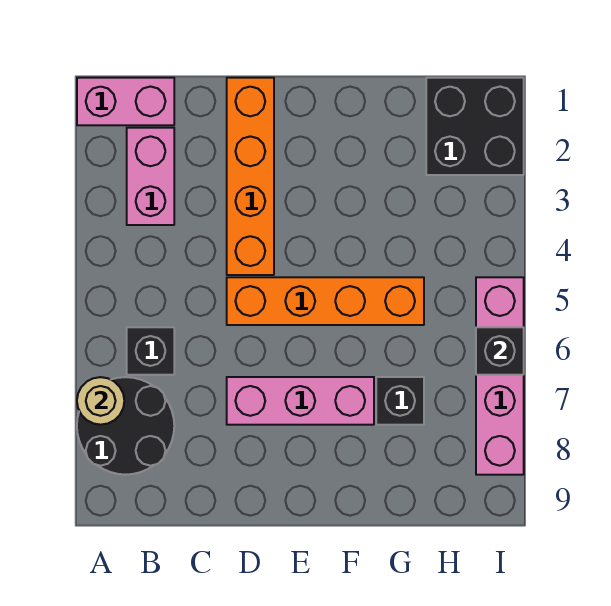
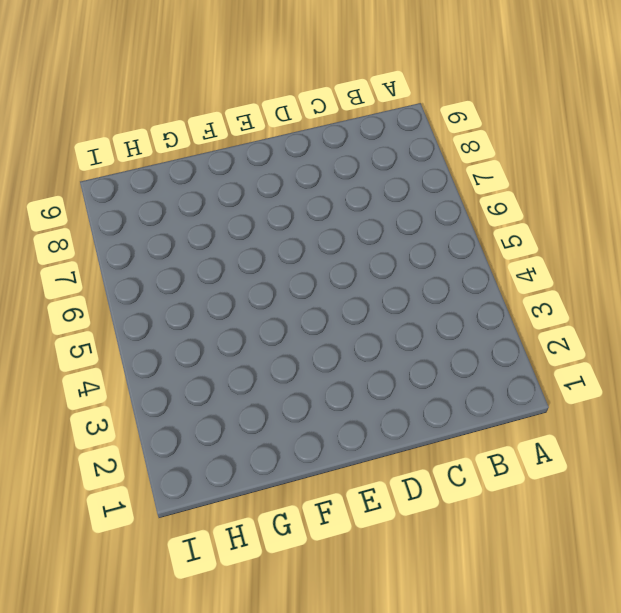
none -> pink brick A1:B1 level 1
none -> black round brick A7:B8 level 1
none -> pink brick B2:B3 level 1

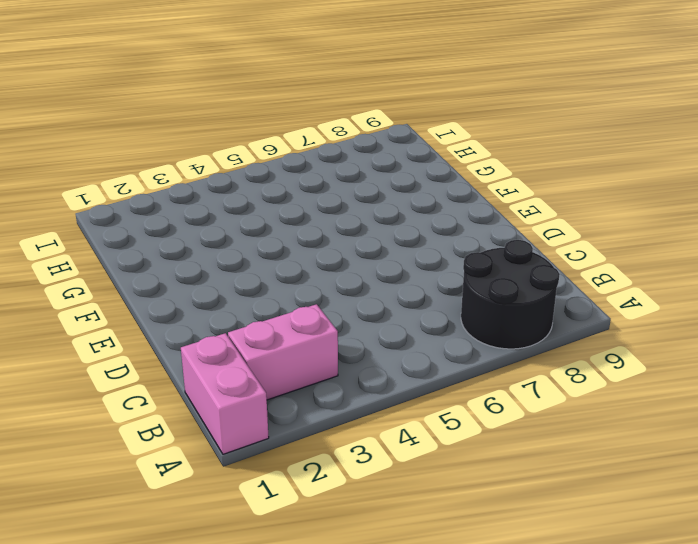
none -> black brick B6 level 1
none -> orange brick D1:D4 level 1
none -> orange brick D5:G5 level 1

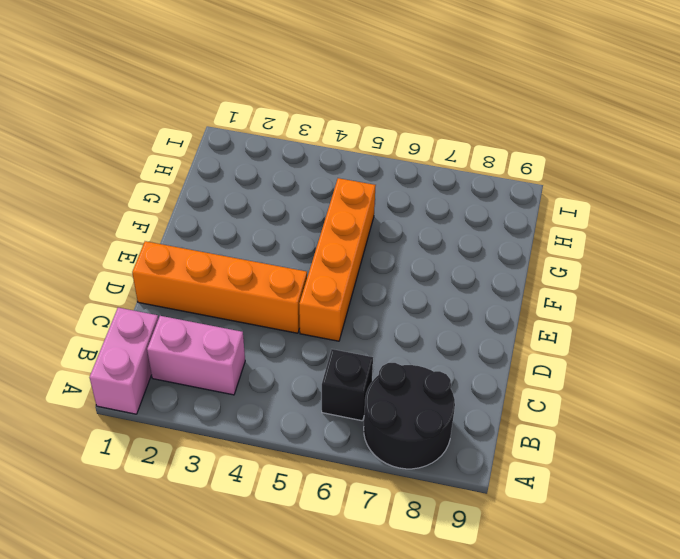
none -> pink brick D7:F7 level 1
none -> black brick G7 level 1
none -> black brick H1:I2 level 1

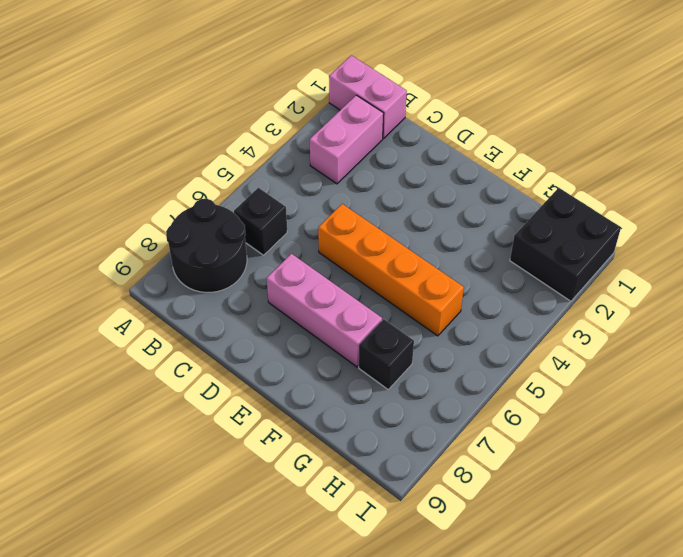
none -> orange brick D1:D4 level 1
none -> pink brick I5:I8 level 1
none -> tan round brick A7 level 2

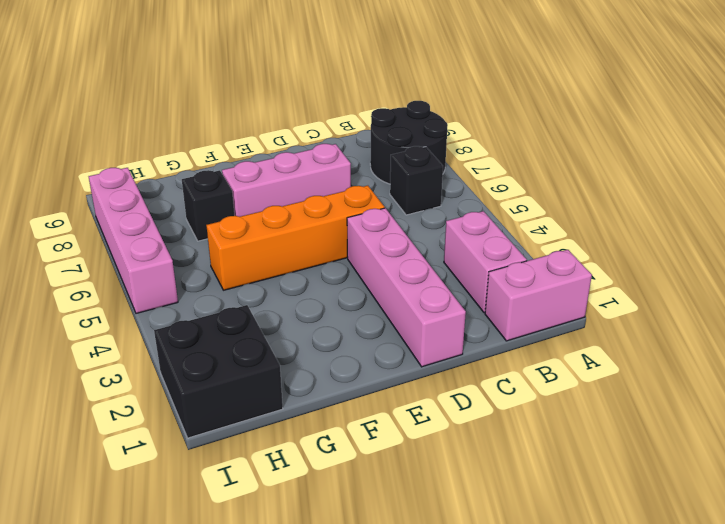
pink brick D1:D4 level 1 -> orange brick D1:D4 level 1
none -> tan round brick A7 level 2
none -> black brick I6 level 2

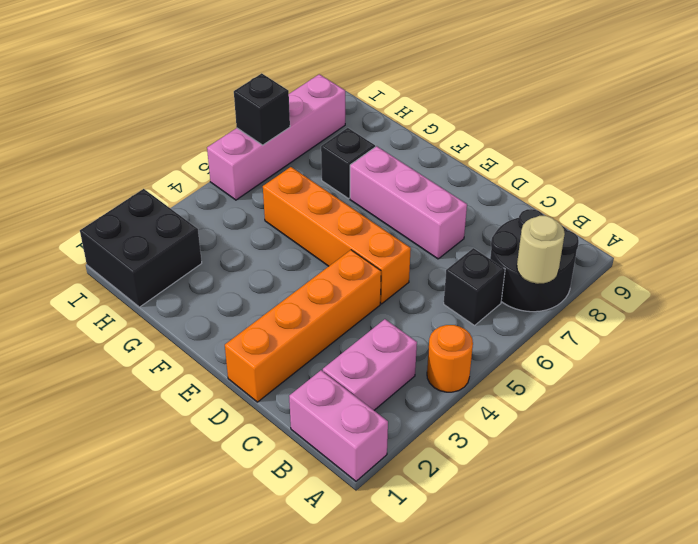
orange round brick A4 level 1 -> none

